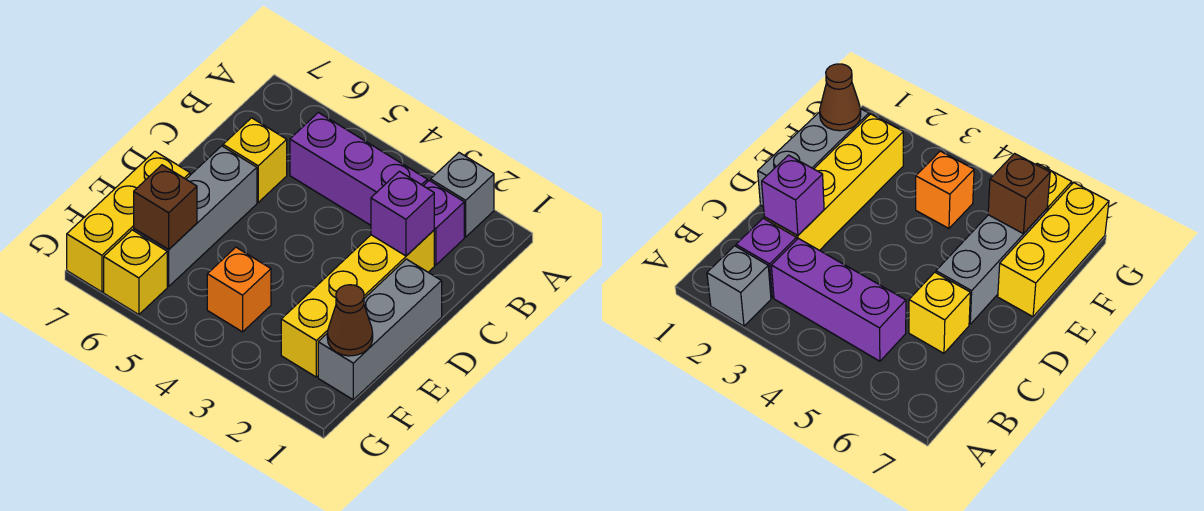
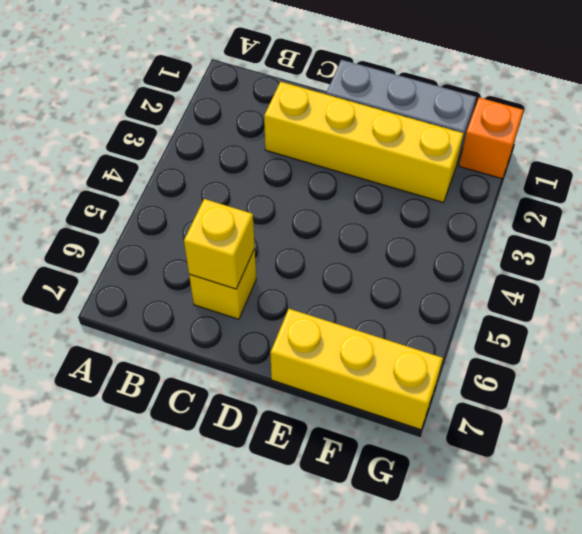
yellow brick C6 level 2 -> yellow brick G6 level 1
orange brick G1 level 1 -> orange brick F4 level 1
none -> grey brick A2 level 1
none -> purple brick B2 level 1
none -> purple brick B3:B5 level 1

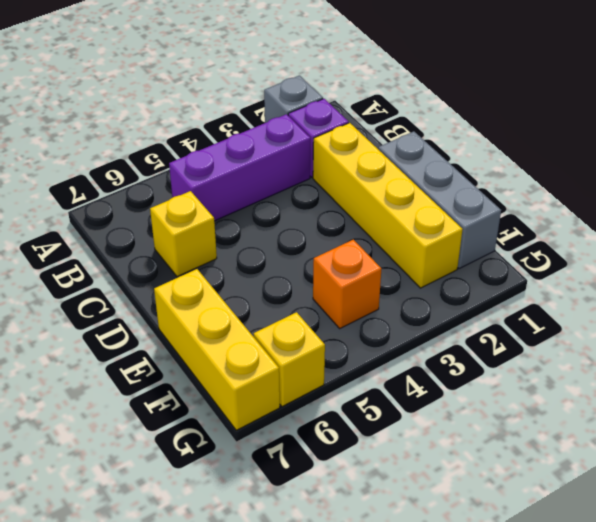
none -> grey brick D6:F6 level 1
none -> purple brick C2 level 2
none -> brown cone F1 level 2

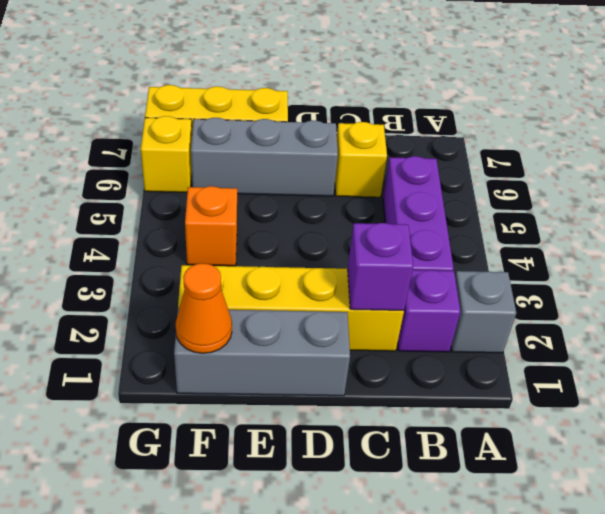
orange cone F1 level 2 -> brown cone F1 level 2
none -> brown brick F6 level 2

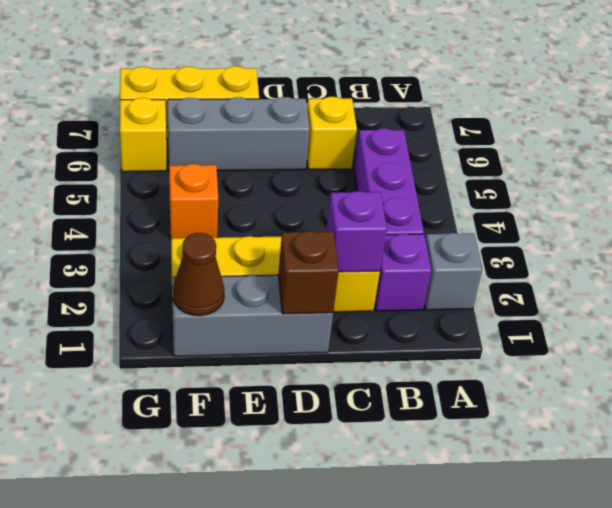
brown brick D1 level 2 -> brown brick F6 level 2

